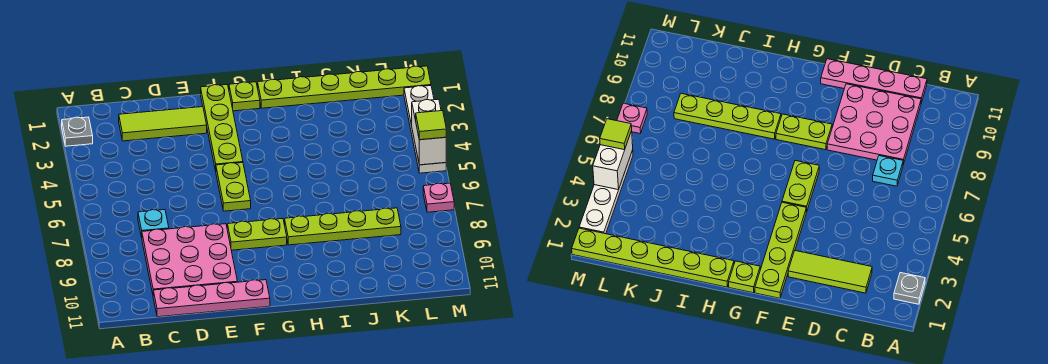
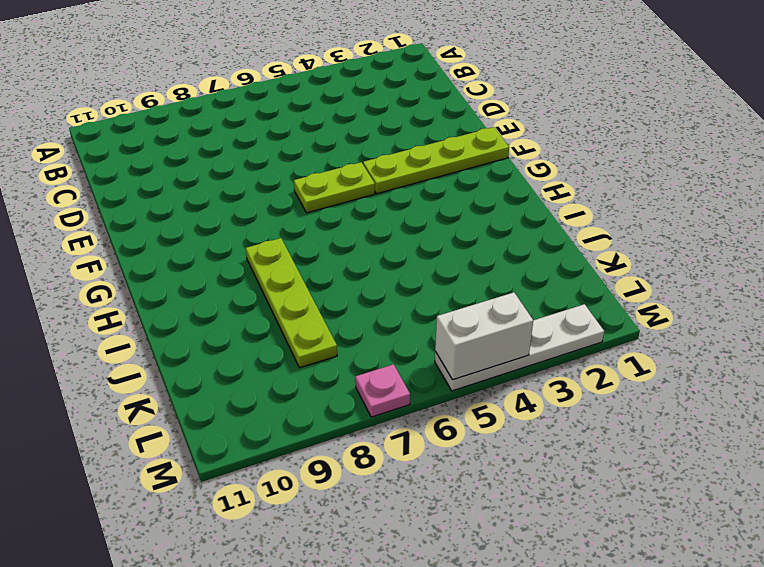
none -> grey plate A2 level 1
none -> lime tile C2:E2 level 1
none -> cyan plate C7 level 1

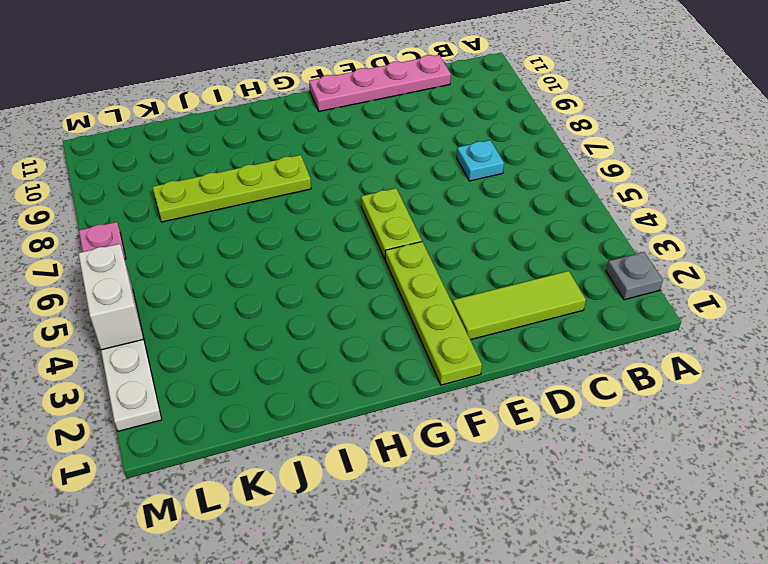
none -> pink plate C8:E10 level 1
none -> lime plate F8:G8 level 1
none -> lime plate G1 level 1

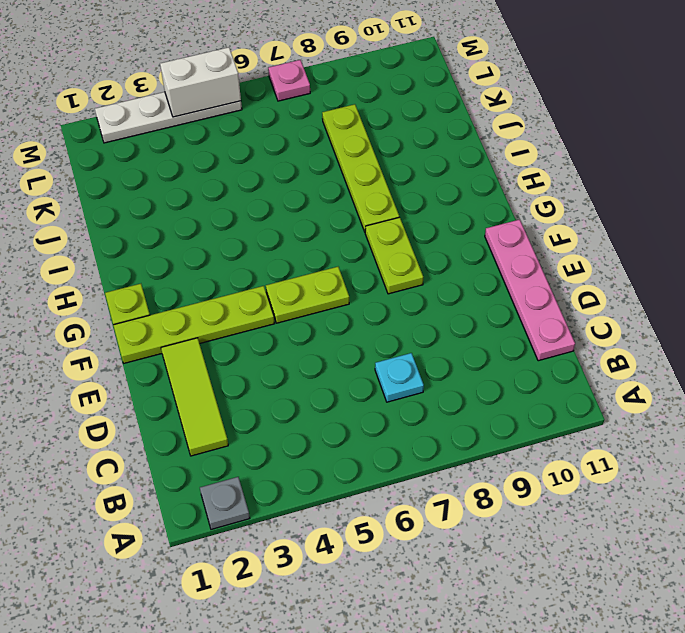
none -> pink plate C8:E10 level 1
none -> lime plate H1:M1 level 1
none -> lime tile M5 level 3

